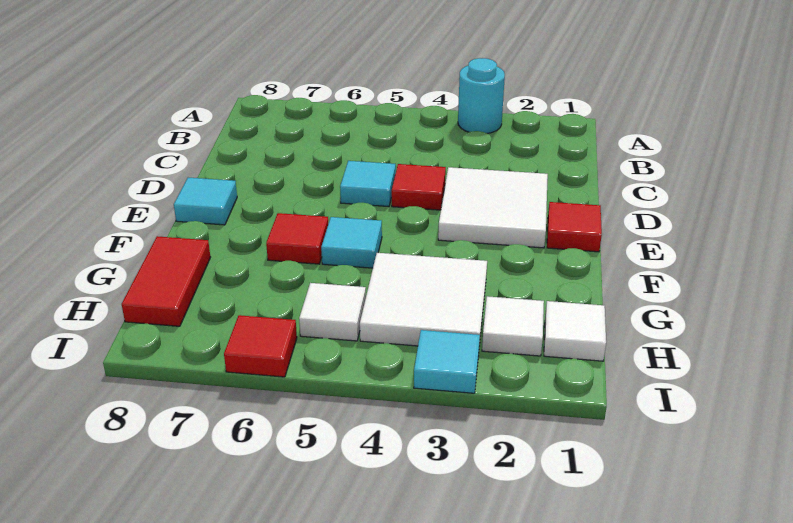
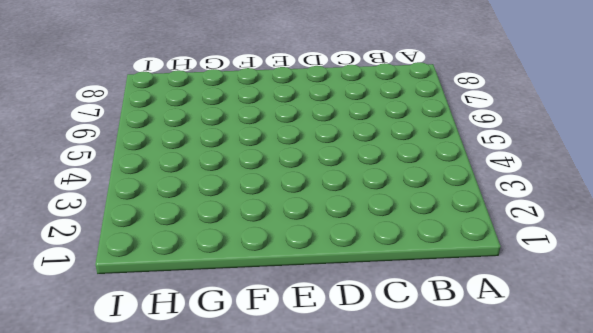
none -> cyan round brick A3 level 1
none -> white tile D2:E3 level 1
none -> red tile D4 level 1

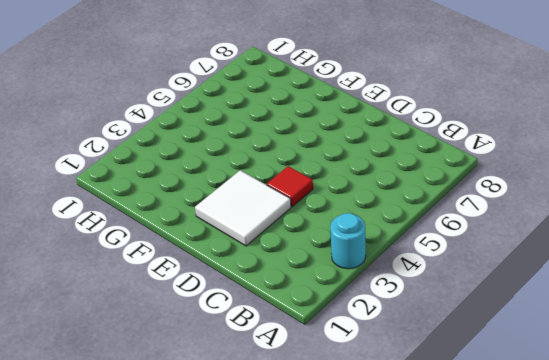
none -> cyan tile D5 level 1
none -> red tile E1 level 1
none -> cyan tile E8 level 1

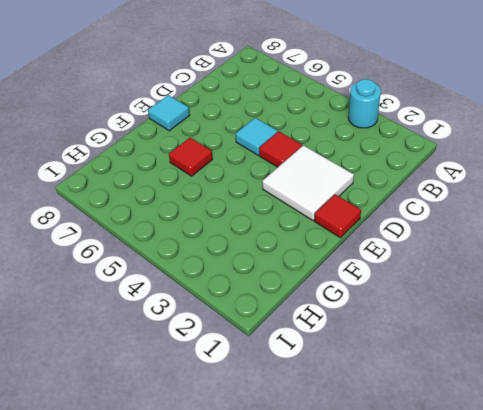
none -> cyan tile F5 level 1
none -> white tile G3:H4 level 1
none -> red tile G8:H8 level 1

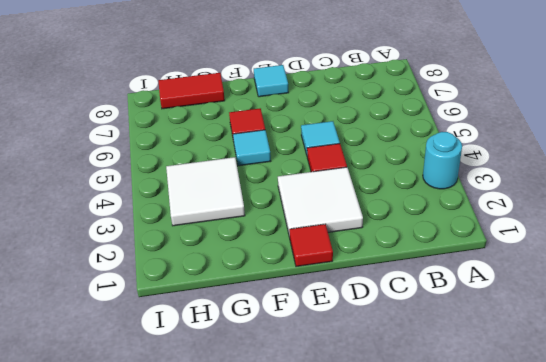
none -> white tile H1 level 1
none -> white tile H2 level 1
none -> white tile H5 level 1

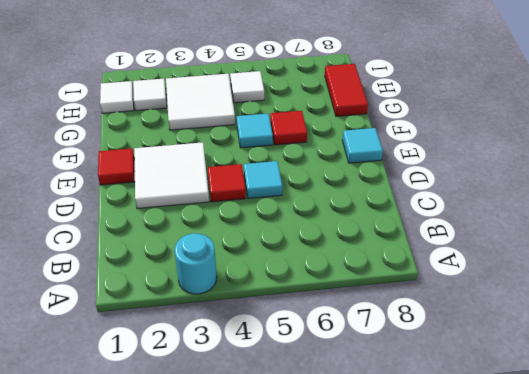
none -> cyan tile I3 level 1
none -> red tile I6 level 1

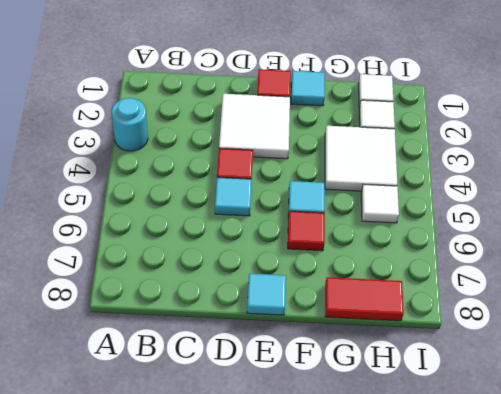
cyan tile F1 level 1 -> cyan tile I3 level 1
none -> red tile I6 level 1

